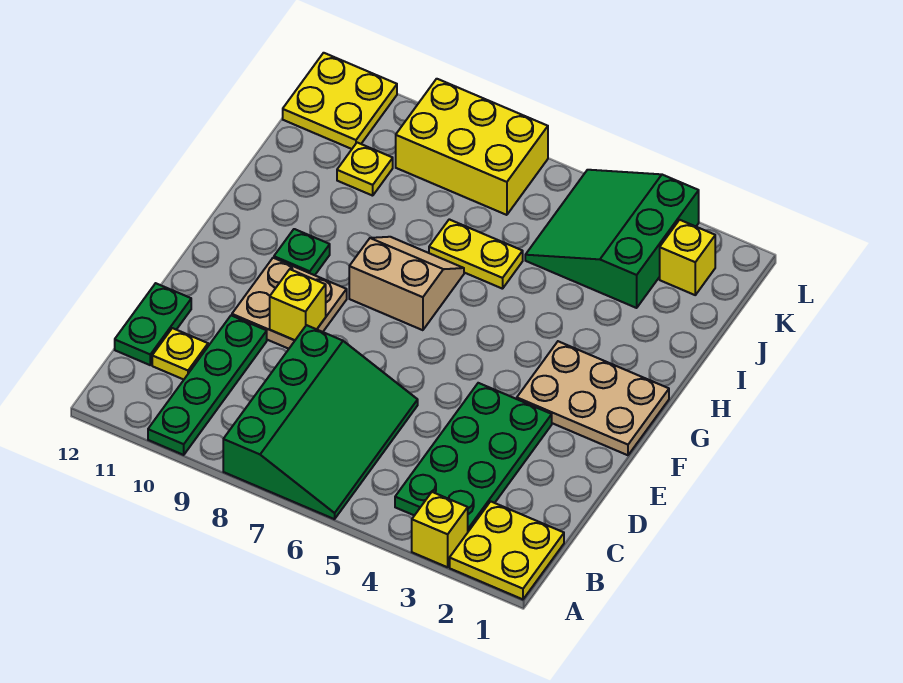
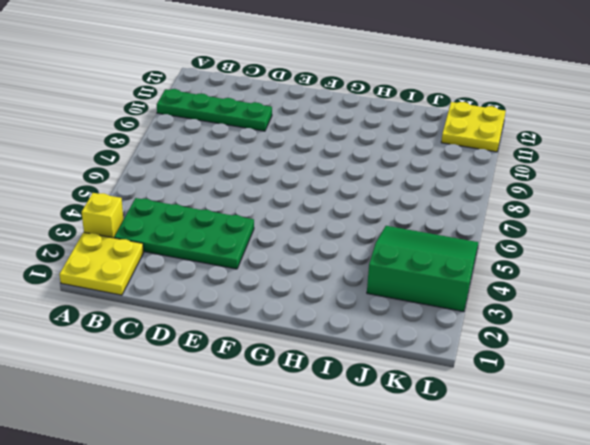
none -> green slope A6:D8 level 1 top 8
none -> yellow plate C11 level 1
none -> green plate C12:D12 level 1

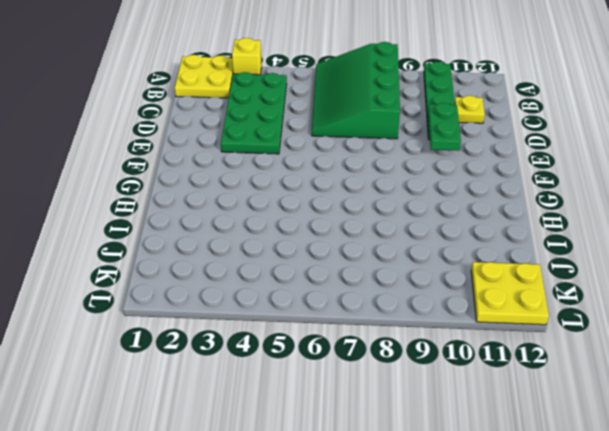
green plate D10:E10 level 2 -> green plate C12:D12 level 1
none -> tan plate E9:F10 level 1
none -> tan plate F1:G3 level 1
none -> tan slope G7:H8 level 1 top G

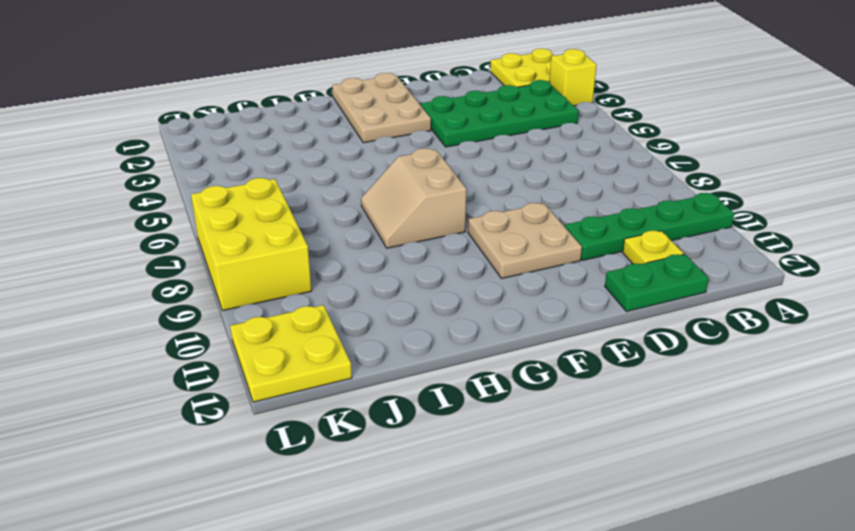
none -> green slope A6:D8 level 1 top 8
none -> green plate G10 level 1
none -> yellow plate I6:I7 level 1

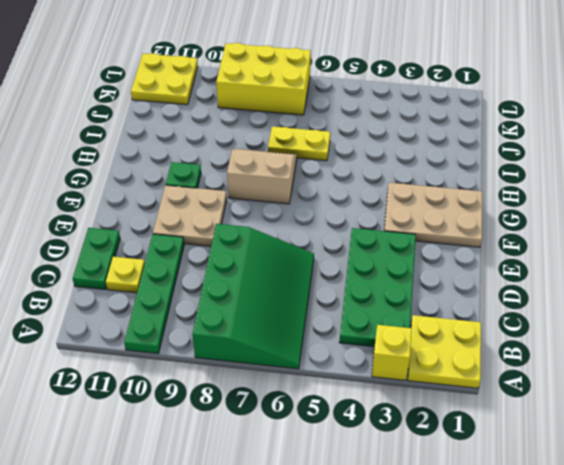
none -> green slope J3:L5 level 1 top 3
none -> yellow plate J10 level 1
none -> yellow brick K2 level 1

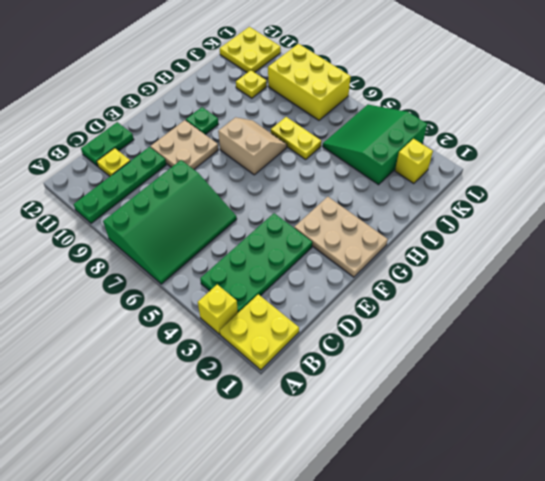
none -> yellow brick E9 level 2

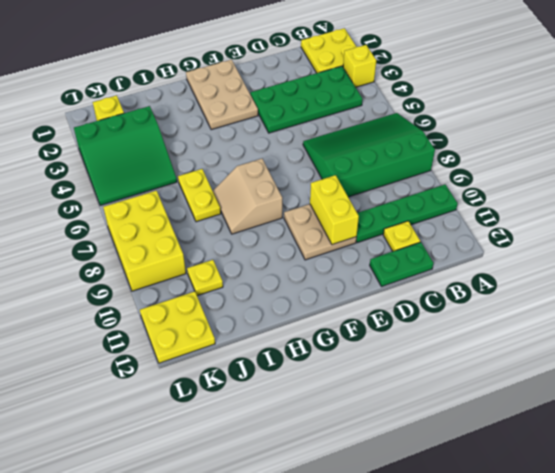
yellow brick E9:E10 level 2 -> yellow brick E9 level 2
none -> green plate G10 level 1

